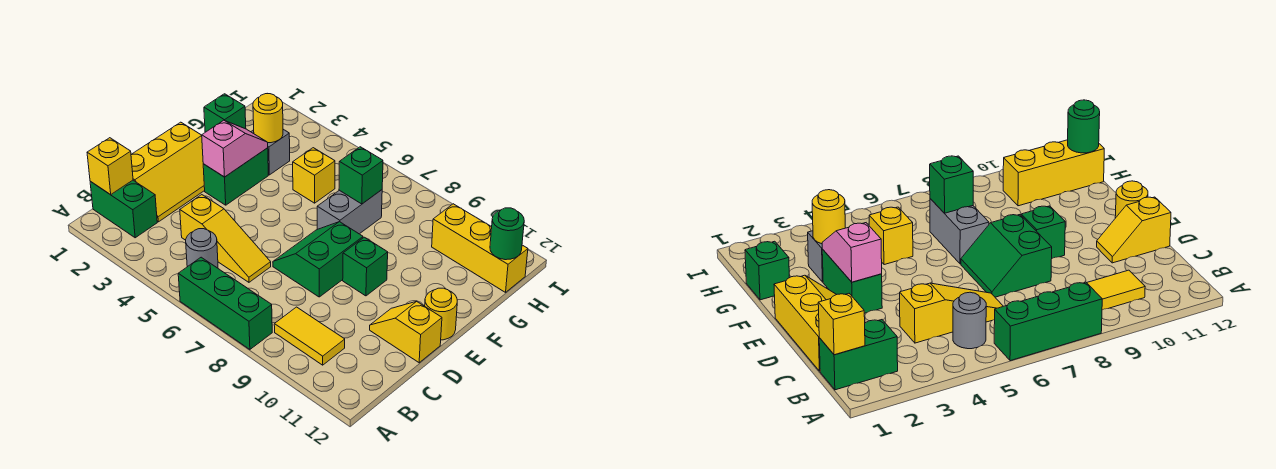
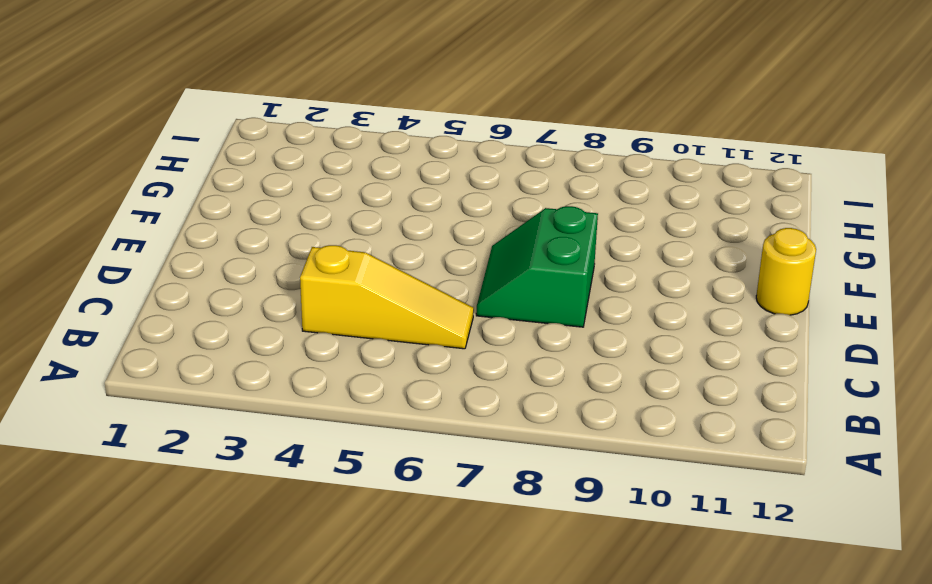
none -> green brick A6:A8 level 1
none -> green brick B1:B2 level 1
none -> grey round brick B5 level 1

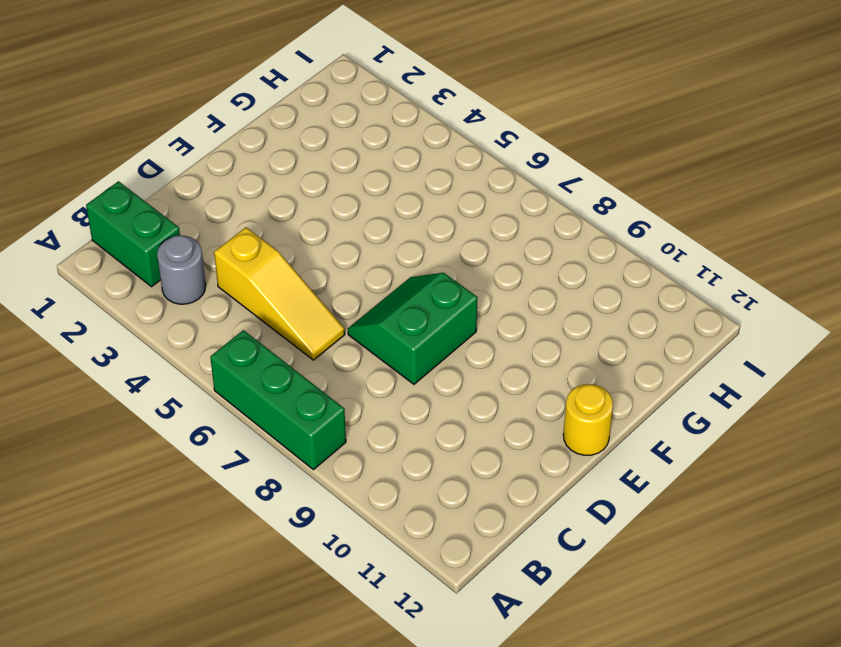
grey round brick B3 level 1 -> grey round brick B5 level 1
none -> yellow tile B9:B10 level 1
none -> yellow slope C1:E2 level 1 top 1
none -> yellow slope D11:D12 level 1 top 12

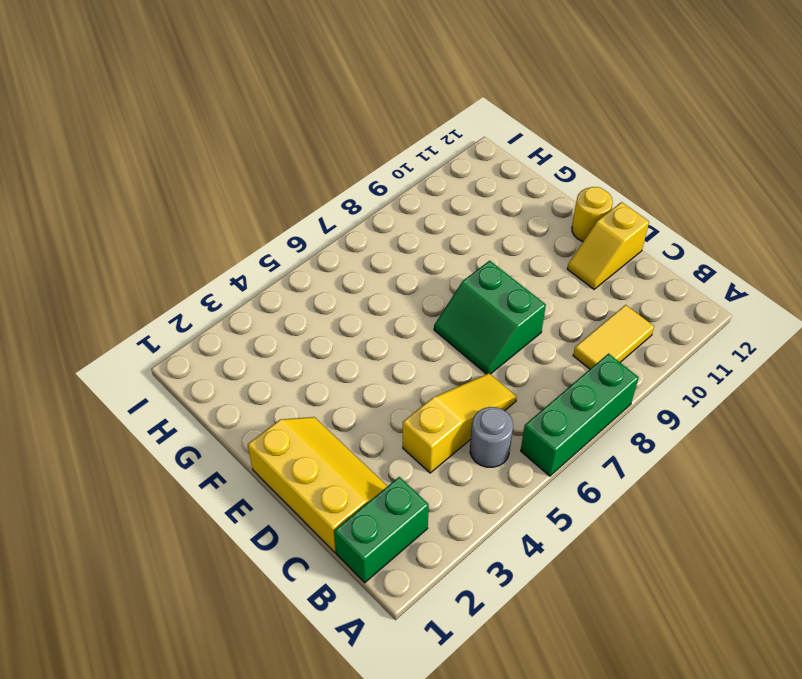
none -> green brick E3:F3 level 1
none -> green brick E9 level 1
none -> grey brick F7:G7 level 1

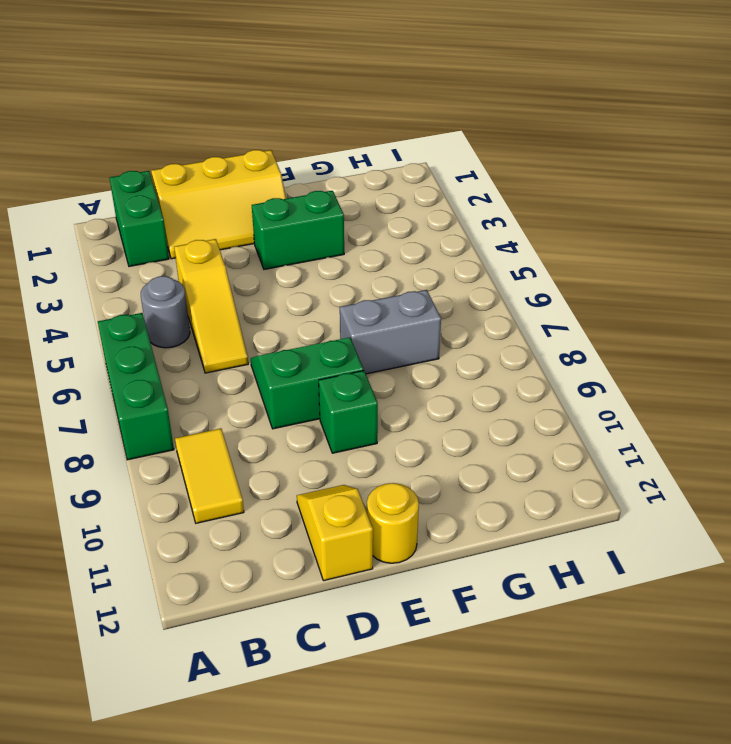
none -> green brick G1 level 1
none -> grey brick G3 level 1
none -> yellow brick G5 level 1

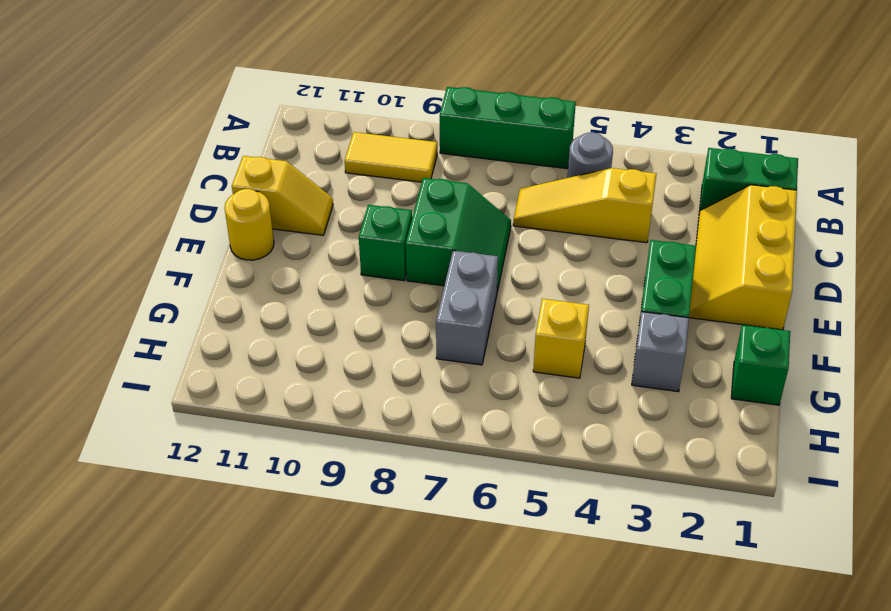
none -> yellow brick H10:H12 level 1
none -> yellow brick B1 level 2
none -> pink slope E3:F3 level 2 top E

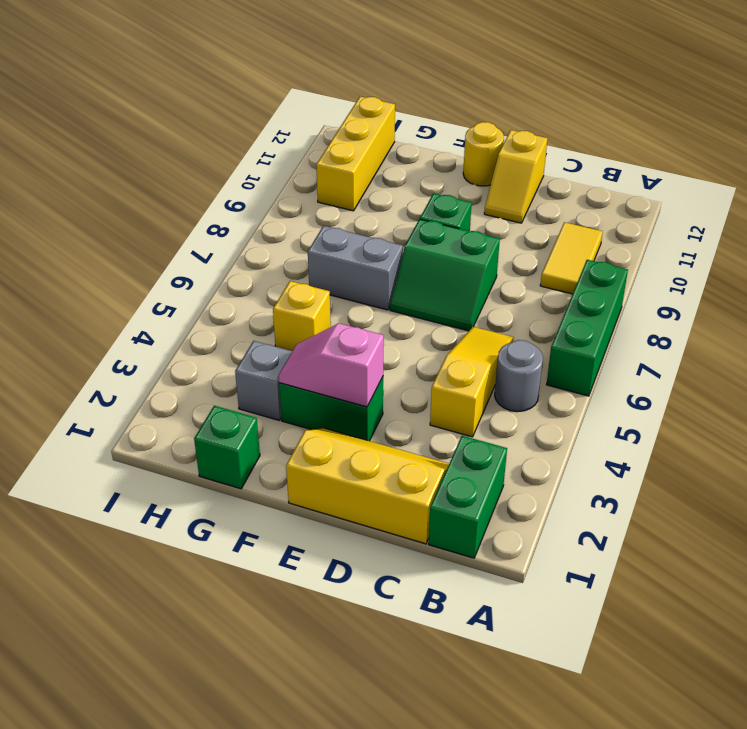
none -> yellow brick B1 level 2
none -> yellow round brick G3 level 2
none -> green brick G7 level 2

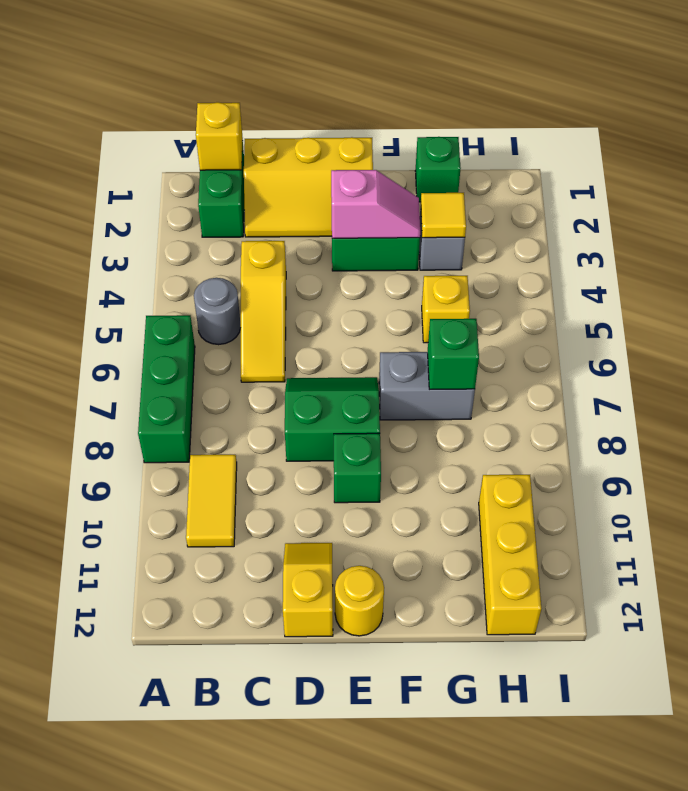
yellow tile G3 level 2 -> yellow round brick G3 level 2
none -> green round brick H12 level 2

